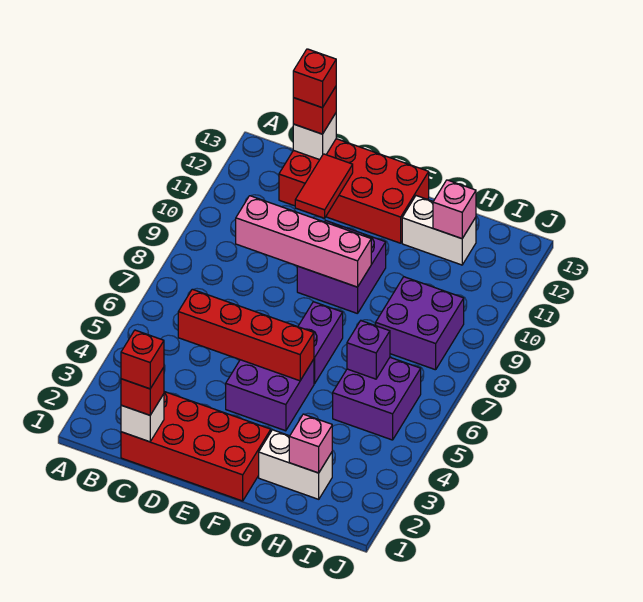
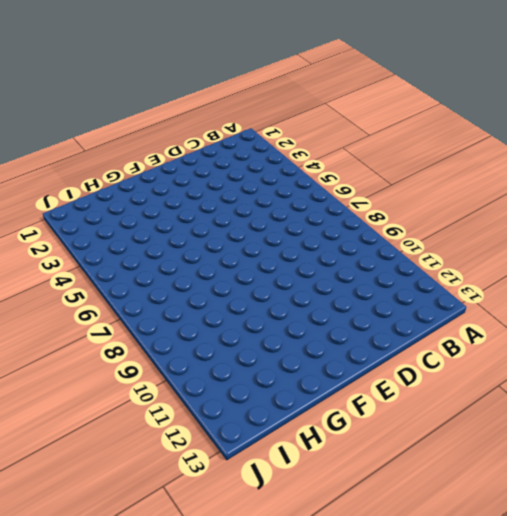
none -> red brick C1:F2 level 1
none -> red brick C12:F13 level 1
none -> purple brick E4:F5 level 1

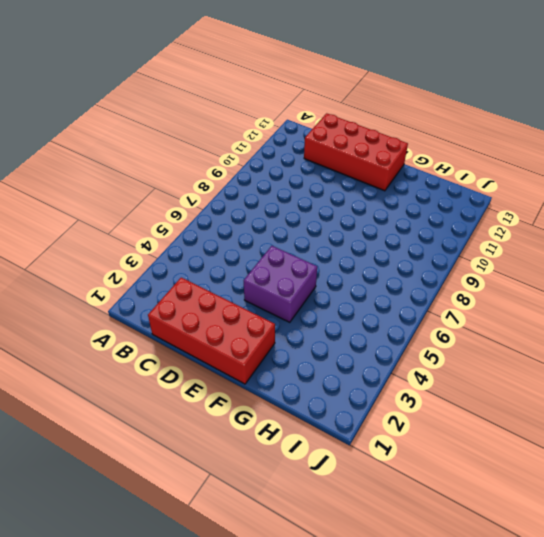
none -> purple brick E9:F10 level 1
none -> purple brick F6:F7 level 1
none -> white brick G2:H2 level 1

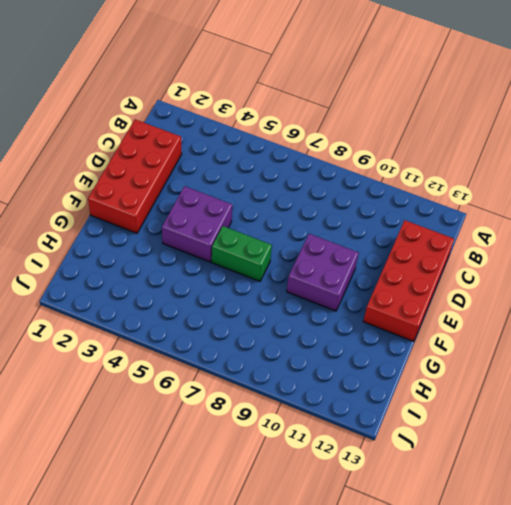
green brick F6:F7 level 1 -> purple brick F6:F7 level 1
none -> white brick G2:H2 level 1
none -> white brick G12:H12 level 1
none -> purple brick H5:I6 level 1

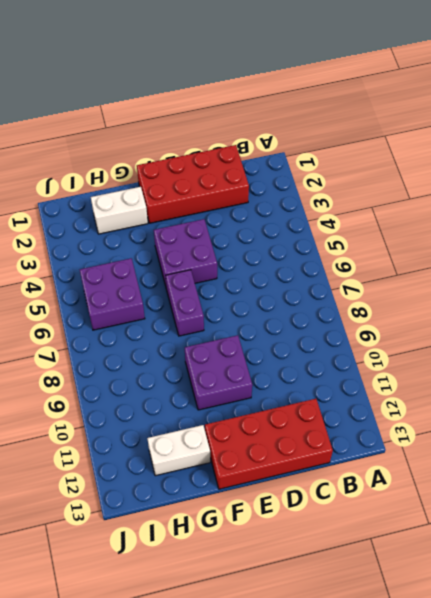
none -> purple brick H8:I9 level 1
none -> white brick C1 level 2
none -> red brick C5:F5 level 2

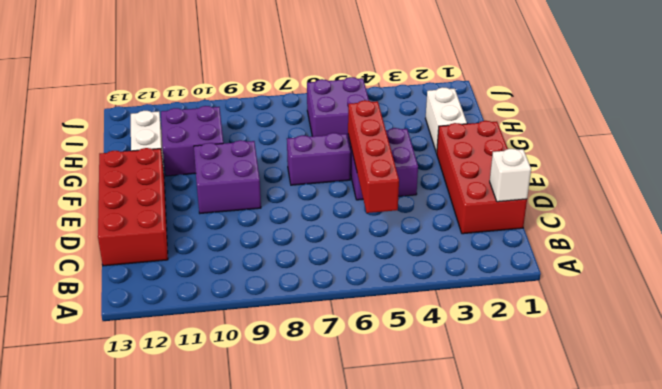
purple brick G10:H11 level 1 -> purple brick H8:I9 level 1
none -> pink brick C9:F9 level 2
none -> white brick C13 level 2
none -> red tile D11:D12 level 2

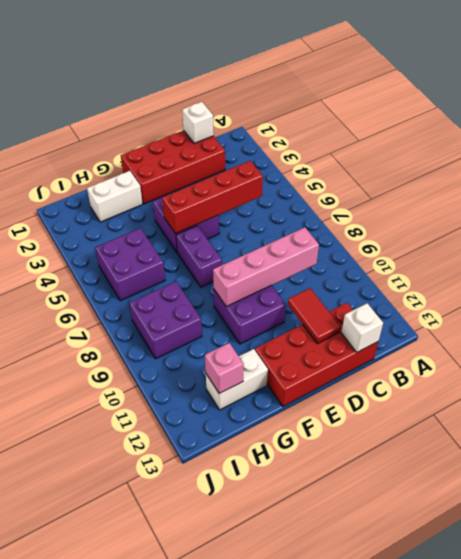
none -> pink brick H2 level 2
none -> purple brick H6 level 2
none -> red brick C1 level 3

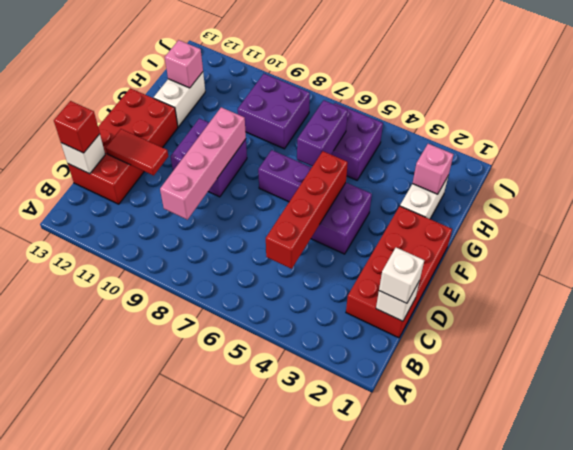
white brick C1 level 3 -> red brick C1 level 3
purple brick G6:H6 level 2 -> purple brick H6 level 2
none -> red brick C1 level 4
none -> red brick C13 level 4

